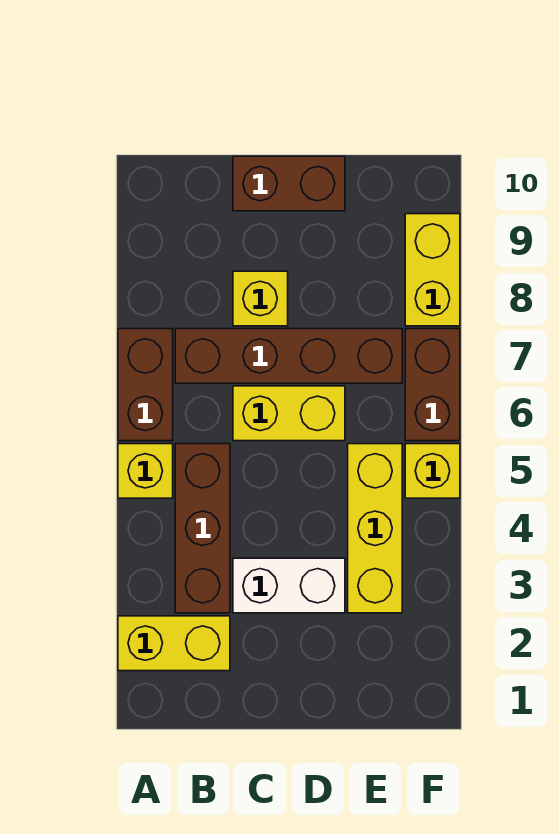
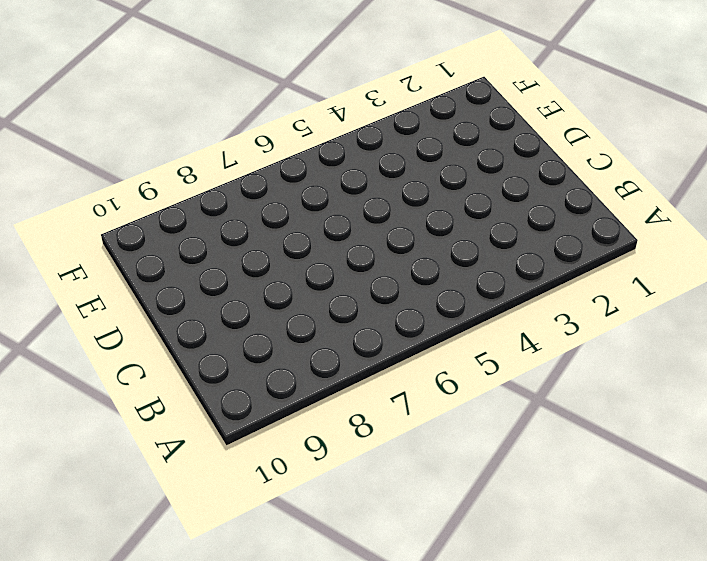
none -> yellow brick A2:B2 level 1
none -> yellow brick A5 level 1
none -> brown brick A6:A7 level 1

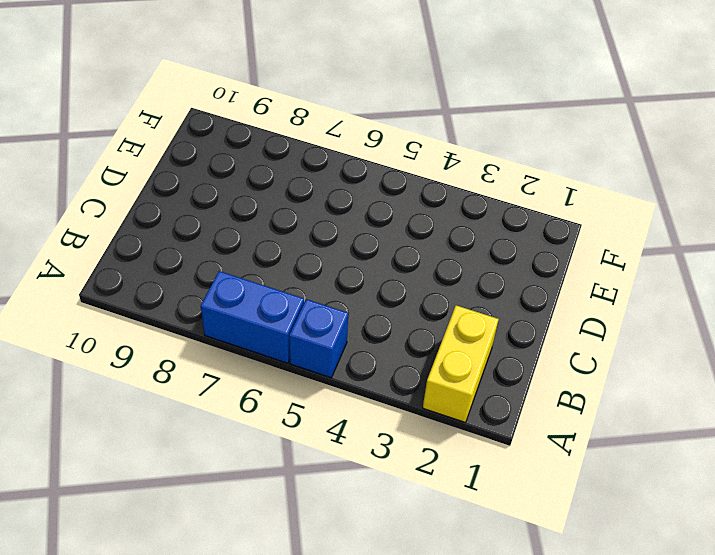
blue brick A5 level 1 -> yellow brick A5 level 1
blue brick A6:A7 level 1 -> brown brick A6:A7 level 1
none -> brown brick B3:B5 level 1
none -> brown brick B7:E7 level 1
none -> white brick C3:D3 level 1

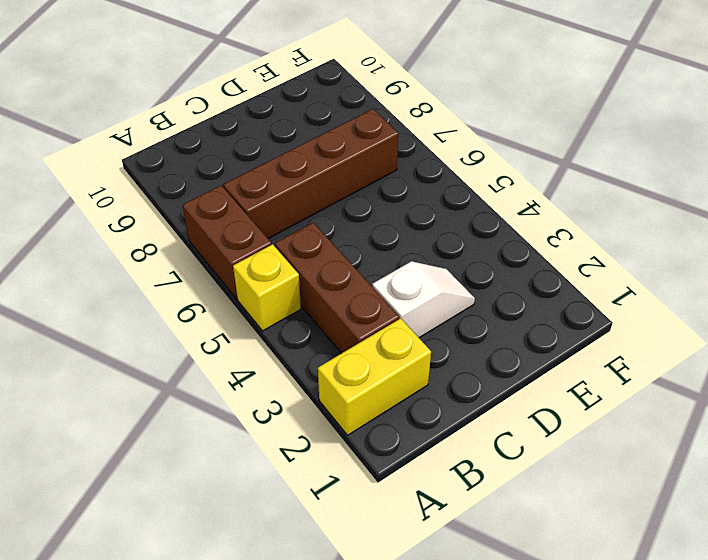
white slope C3:D3 level 1 top C -> white brick C3:D3 level 1
none -> yellow brick C6:D6 level 1
none -> yellow brick C8 level 1
none -> brown brick C10:D10 level 1

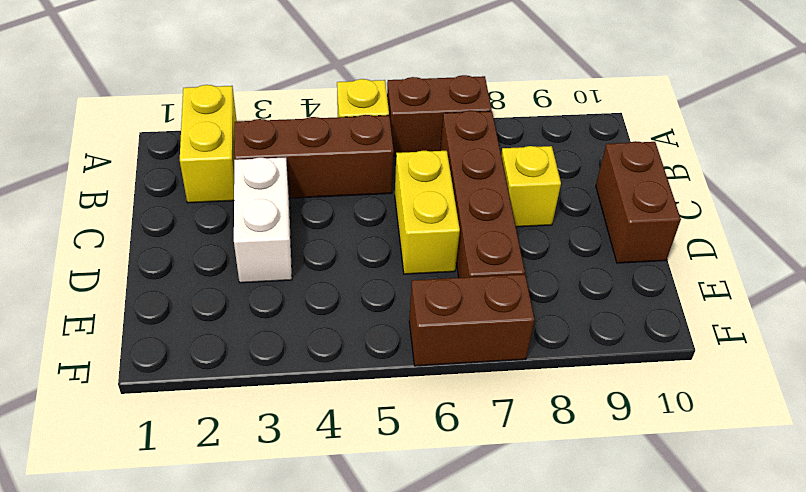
none -> yellow brick E3:E5 level 1
none -> yellow brick F5 level 1
none -> yellow brick F8:F9 level 1

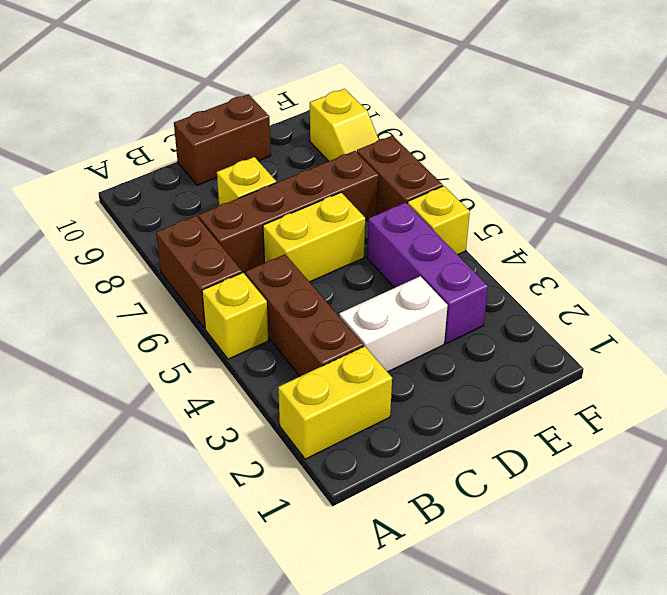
purple brick E3:E5 level 1 -> yellow brick E3:E5 level 1
yellow slope F8:F9 level 1 top 9 -> yellow brick F8:F9 level 1

